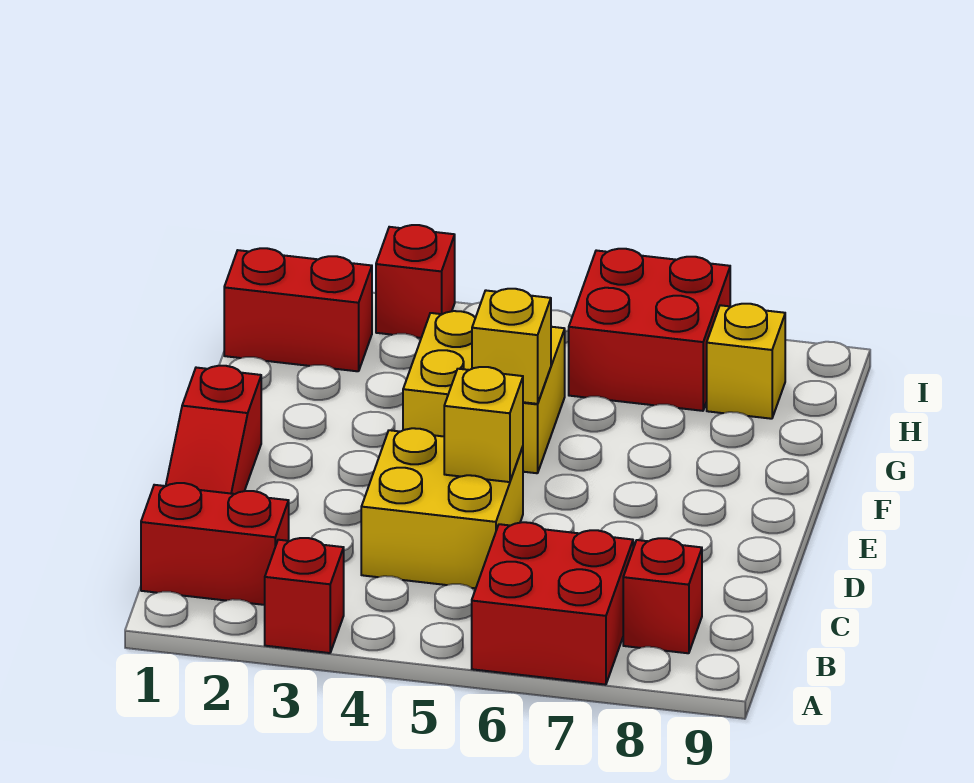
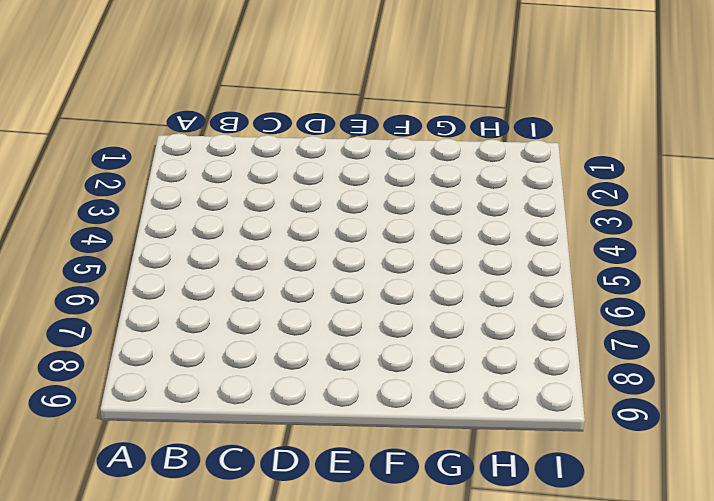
none -> red brick A3 level 1
none -> red brick A6:B7 level 1
none -> red brick B1:B2 level 1

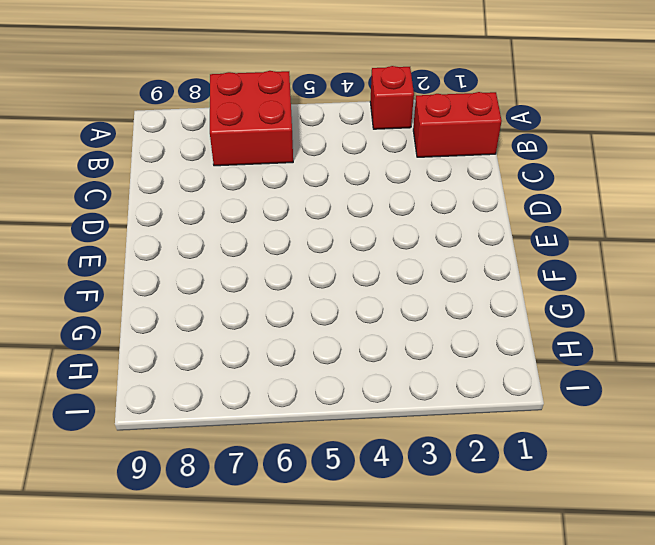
none -> red brick B8 level 1
none -> red slope C1:E1 level 1 top E
none -> yellow brick C4:D5 level 1

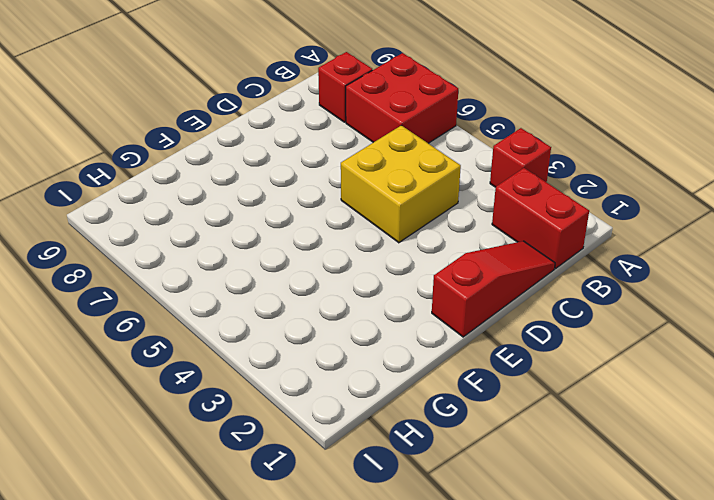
none -> yellow brick F4:G5 level 1
none -> red brick H1:H2 level 1
none -> red brick H6:I7 level 1

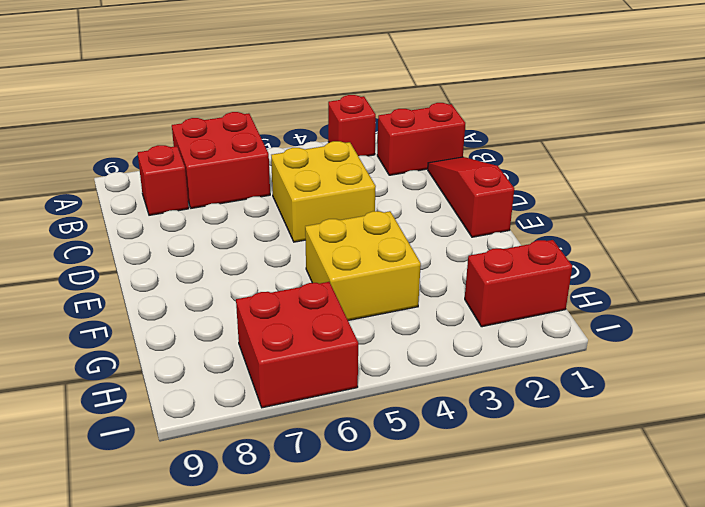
none -> yellow brick H8 level 1
none -> red brick I3 level 1
none -> yellow brick D5 level 2

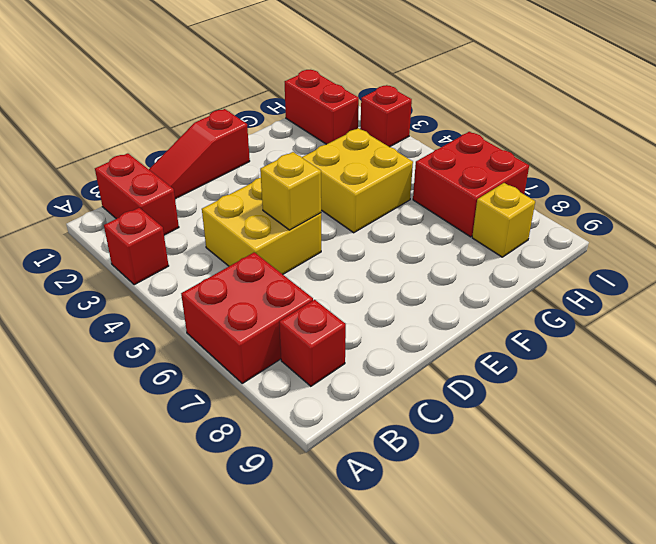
none -> yellow brick F5 level 2

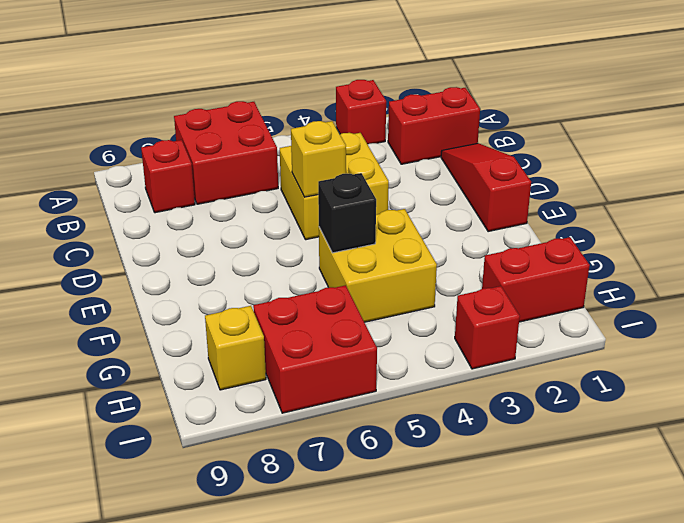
black brick F5 level 2 -> yellow brick F5 level 2

